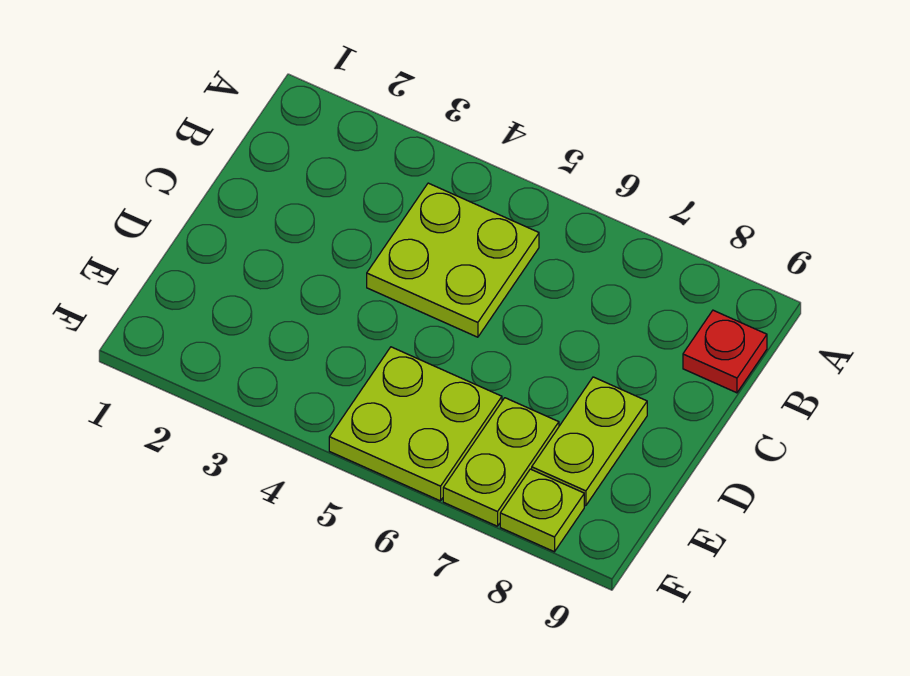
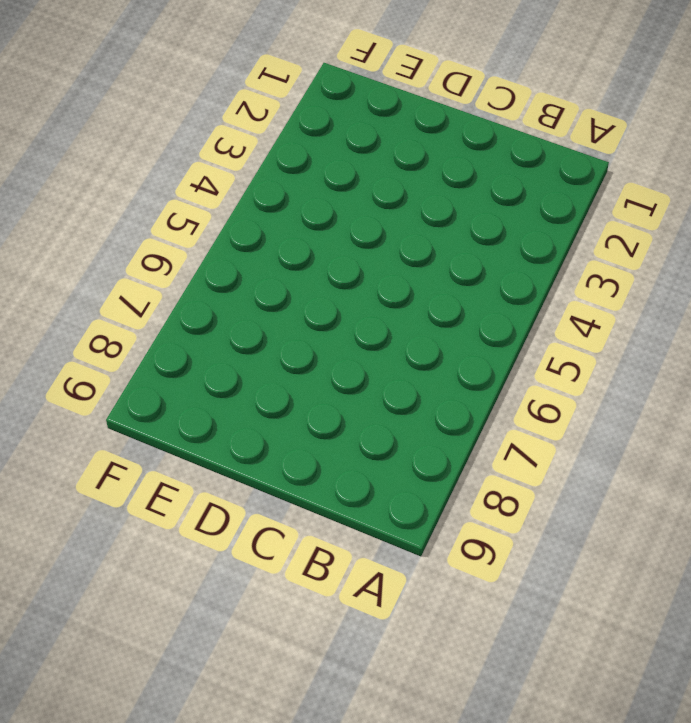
none -> lime plate B4:C5 level 1
none -> red plate B9 level 1

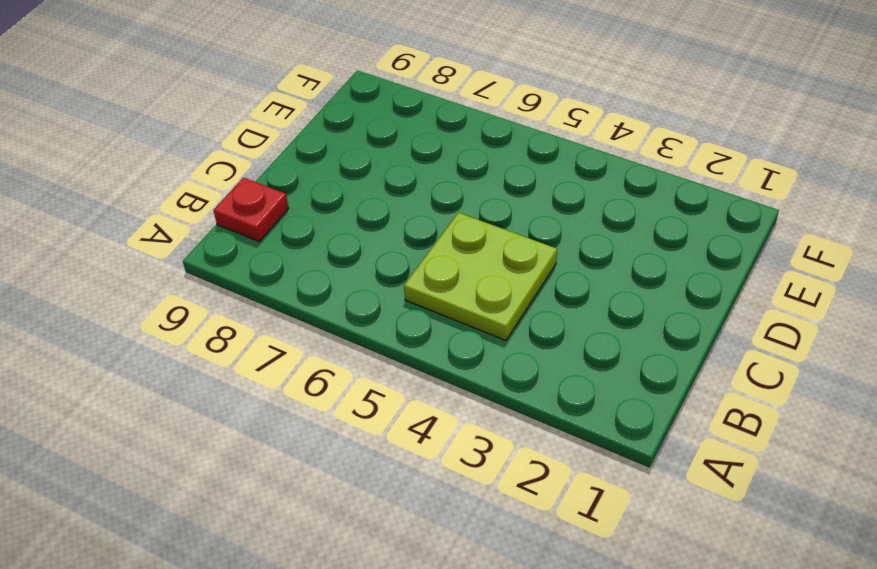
none -> lime plate D8:E8 level 1
none -> lime plate E5:F6 level 1

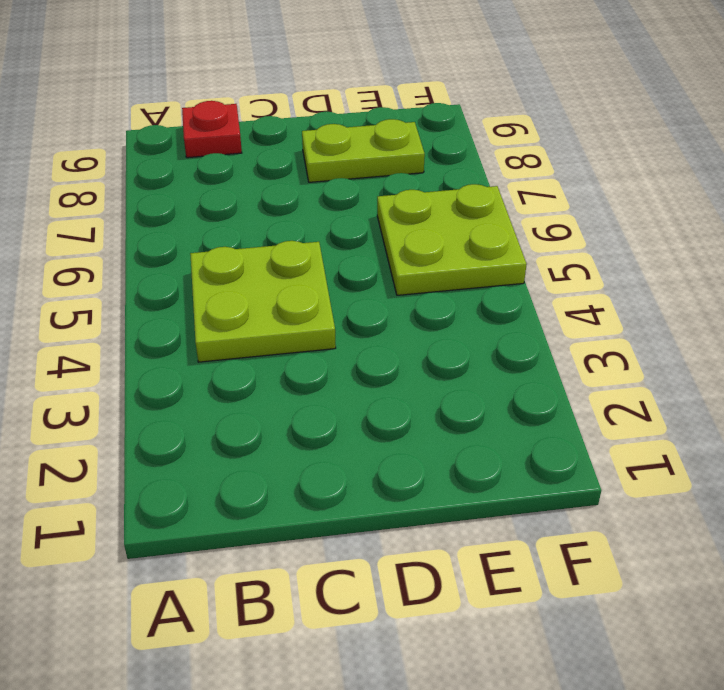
none -> lime plate E7:F7 level 1
none -> lime plate F8 level 1

